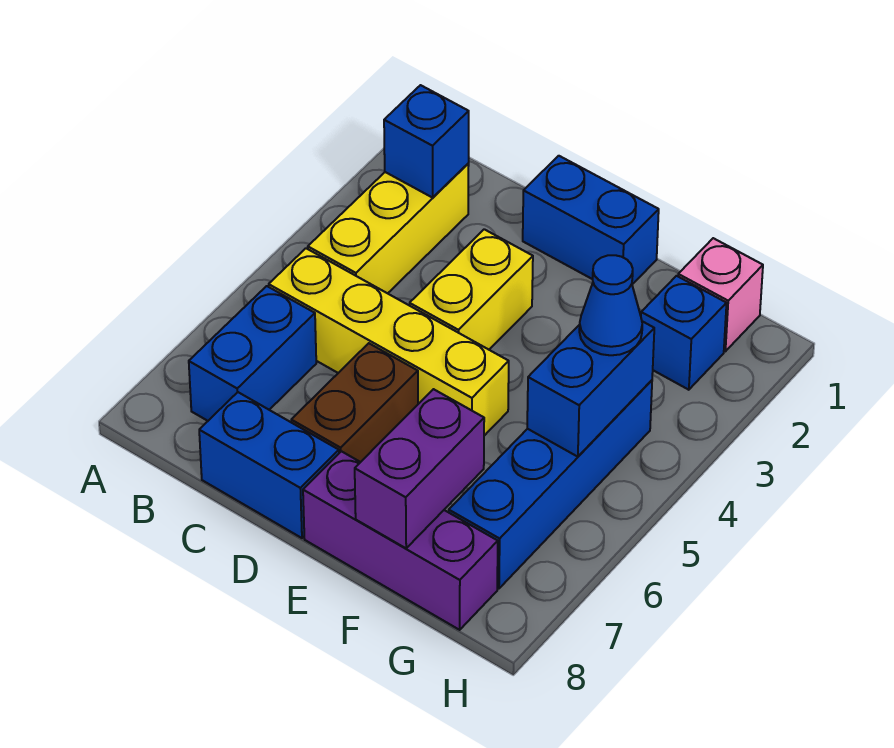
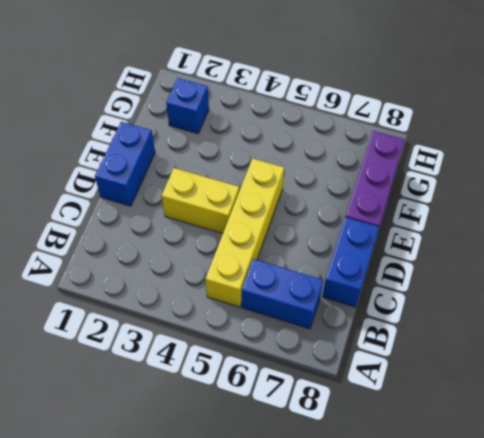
none -> yellow brick B2:B4 level 1
none -> brown brick D6:D7 level 1
none -> pink brick G1 level 1

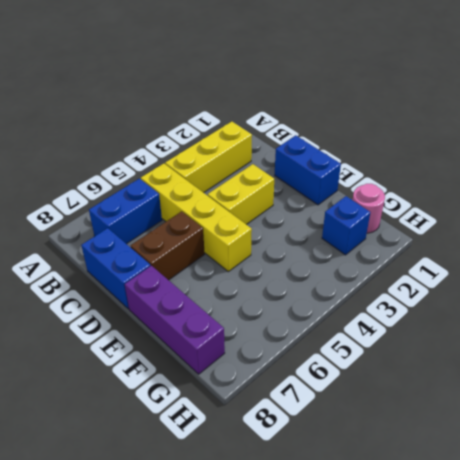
pink round brick G1 level 1 -> pink brick G1 level 1
none -> blue brick G4:G7 level 1
none -> blue brick B2 level 2
none -> purple brick F7:F8 level 2

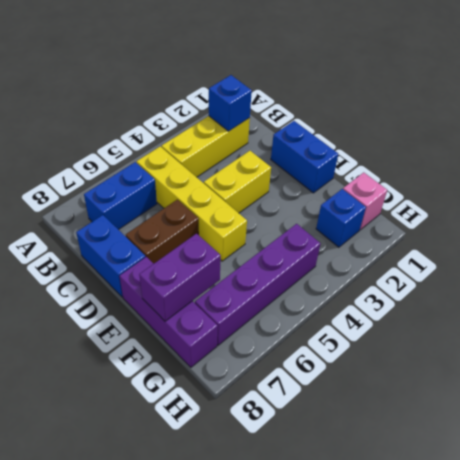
purple brick G4:G7 level 1 -> blue brick G4:G7 level 1
none -> blue brick G4:G5 level 2
none -> blue cone G4 level 3

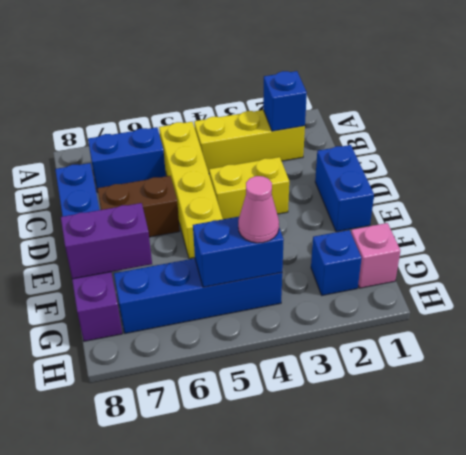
pink cone G4 level 3 -> blue cone G4 level 3

